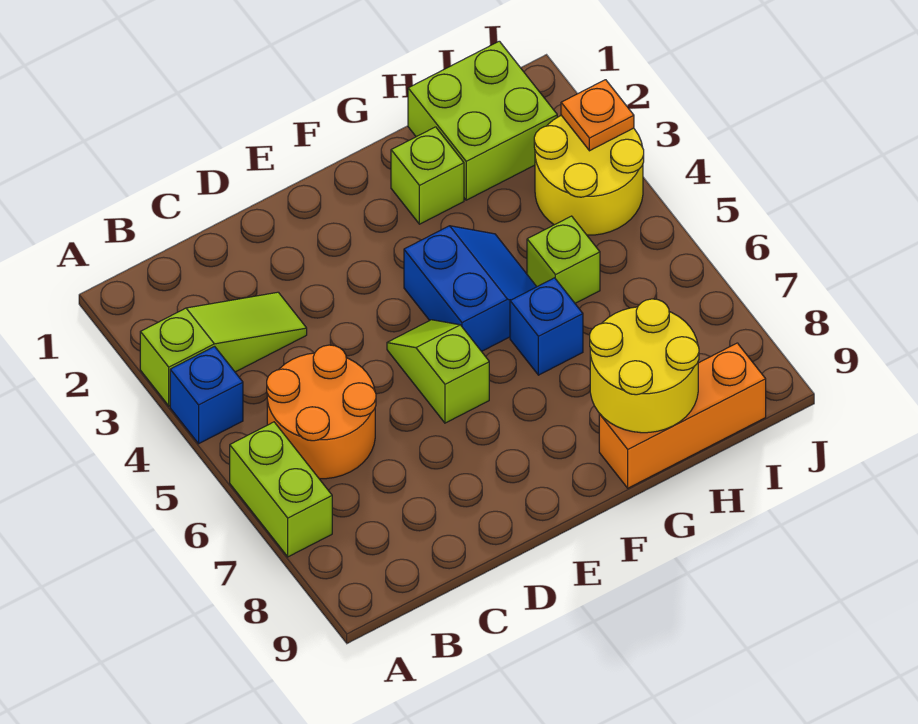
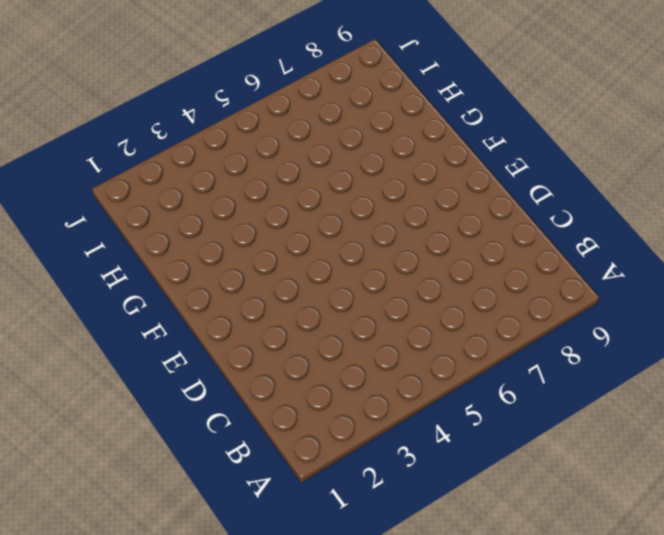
none -> lime slope A3:C3 level 1 top A
none -> blue brick A4 level 1
none -> lime brick A6:A7 level 1

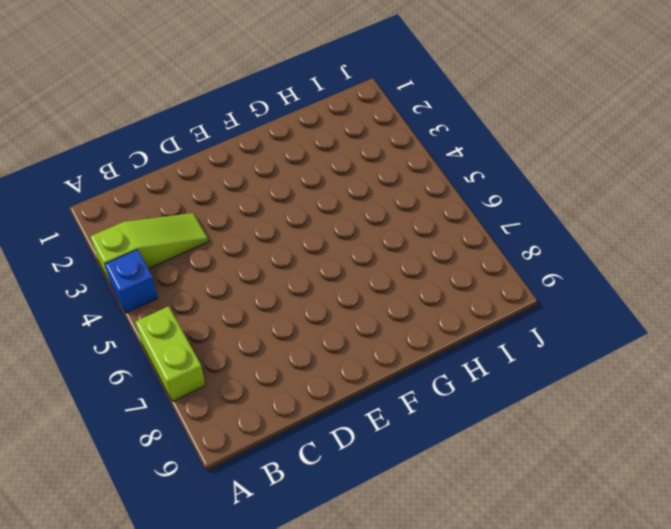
none -> orange round brick B5:C6 level 1
none -> lime slope E5:E6 level 1 top 6
none -> blue slope F4:G5 level 1 top F

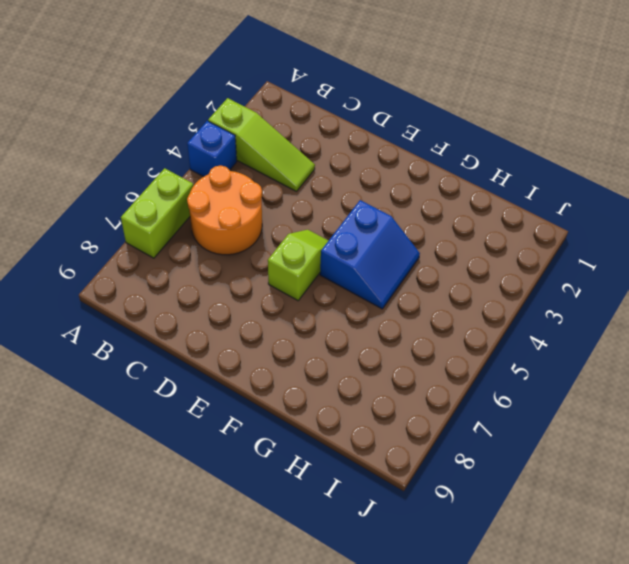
none -> lime brick G2 level 1
none -> blue brick G6 level 1
none -> orange brick G9:I9 level 1

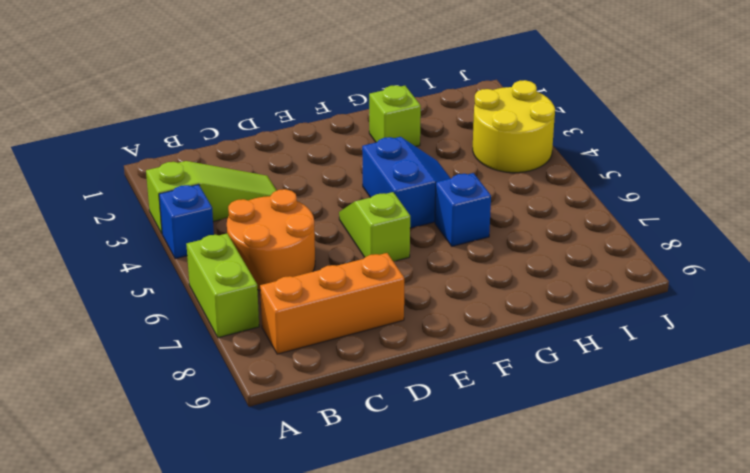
orange brick B8:D8 level 1 -> orange brick G9:I9 level 1
none -> lime brick H1:I2 level 1
none -> lime brick H5 level 1
none -> yellow round brick G8:H9 level 2

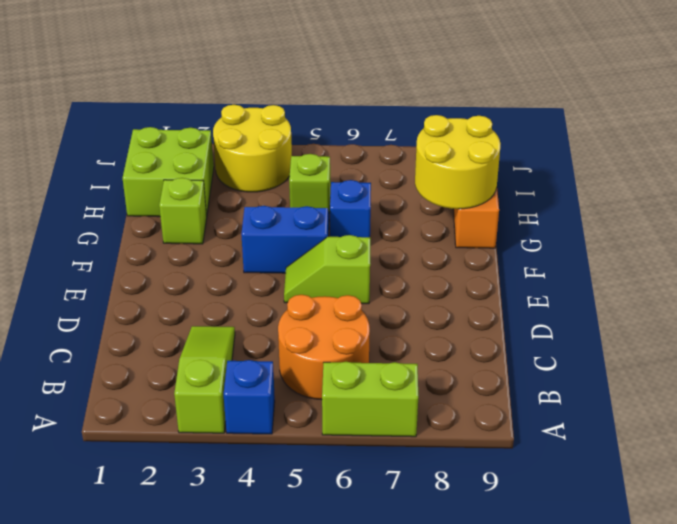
none -> orange plate J3 level 2

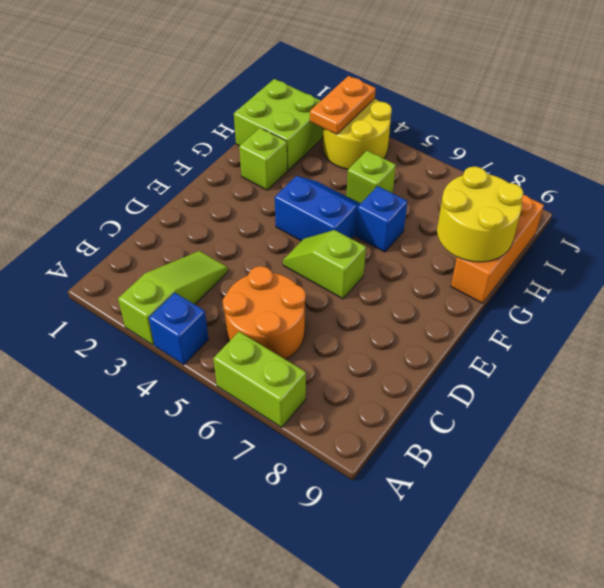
orange plate I3:J3 level 2 -> orange plate J3 level 2

